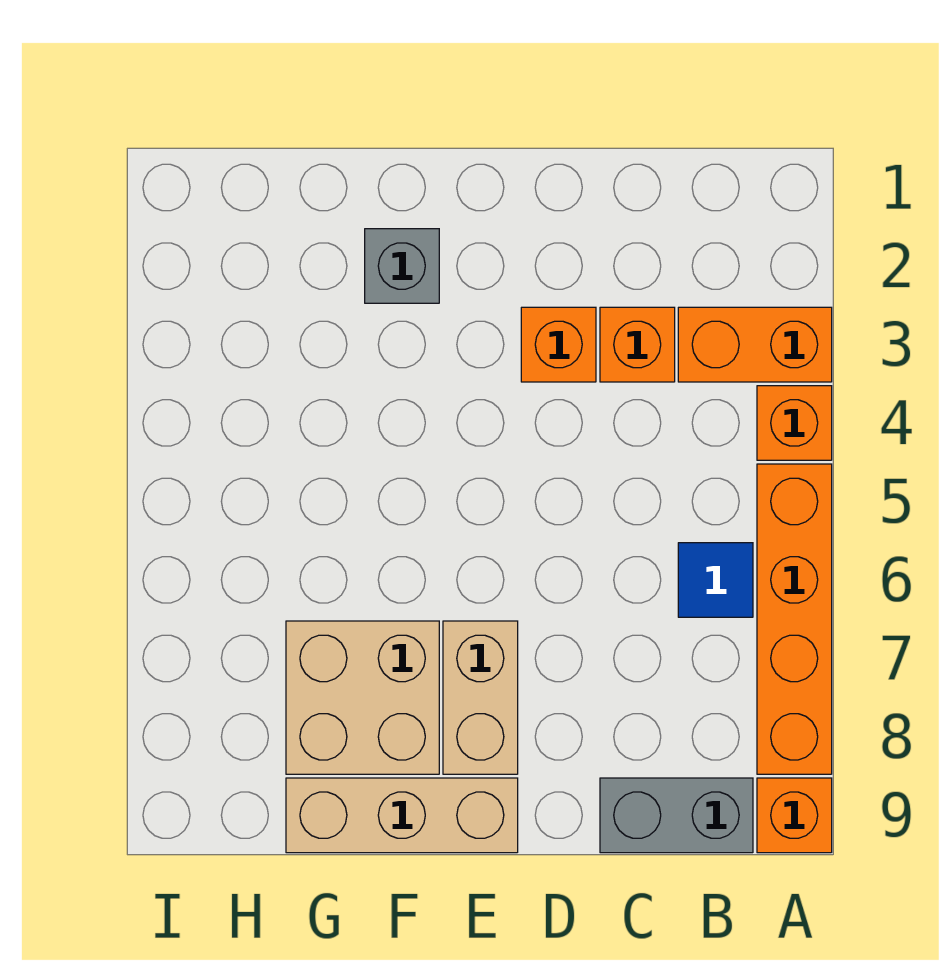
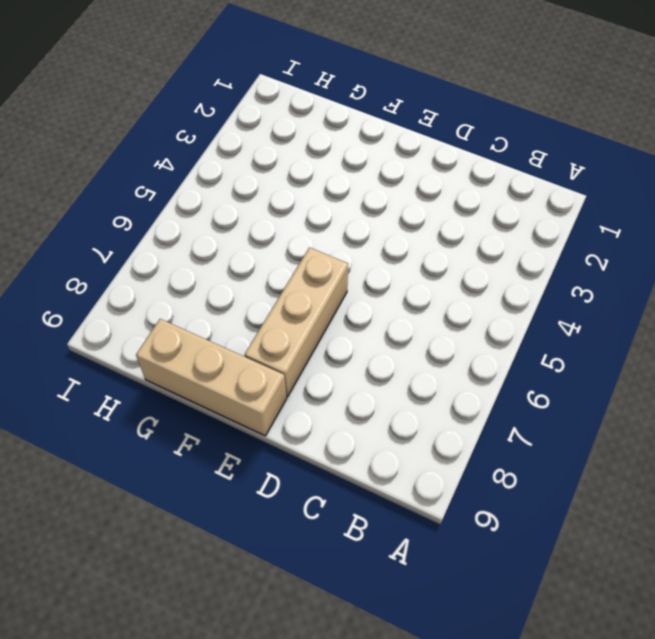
tan brick E6:E8 level 1 -> tan brick E7:E8 level 1
none -> orange brick A3:B3 level 1
none -> orange brick A4 level 1
none -> orange brick A5:A8 level 1

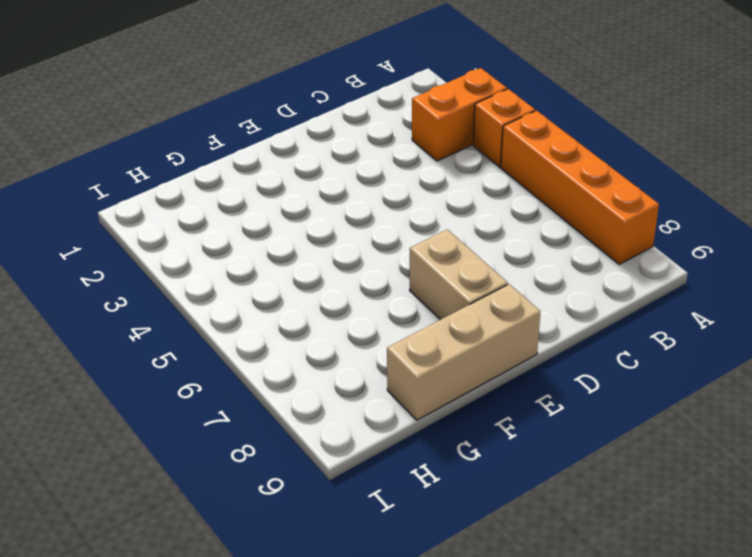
none -> orange brick A9 level 1
none -> blue tile B6 level 1
none -> grey brick B9:C9 level 1

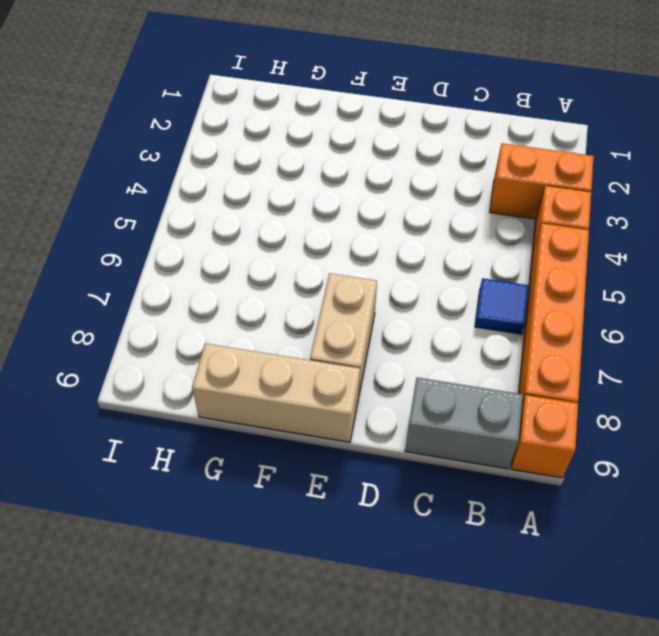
none -> orange brick C3 level 1
none -> orange brick D3 level 1
none -> grey brick F2 level 1

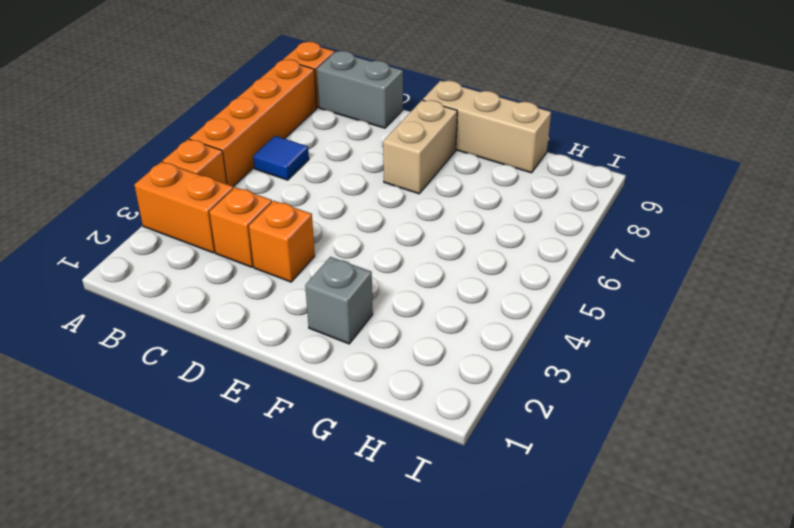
none -> tan brick F7:G8 level 1

